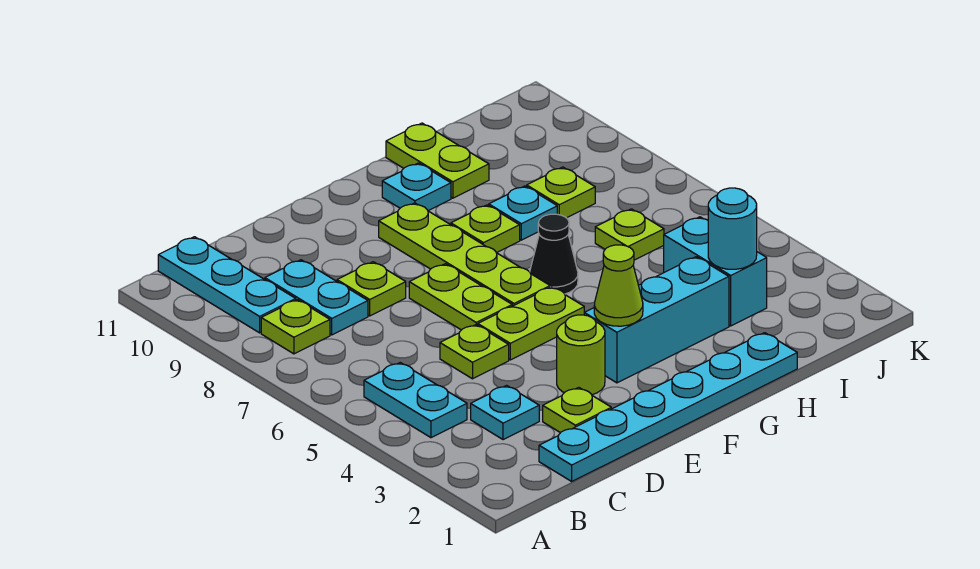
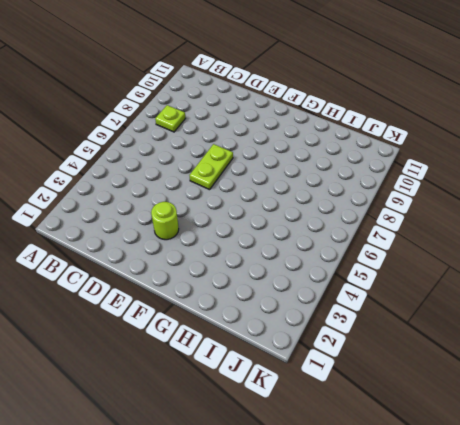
none -> cyan plate B4:B5 level 1
none -> cyan plate B9:B11 level 1
none -> cyan plate C1:H1 level 1

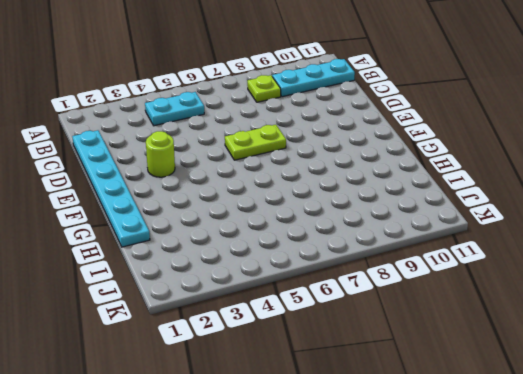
none -> cyan plate C3 level 1
none -> cyan plate C8:C9 level 1
none -> lime plate D2 level 1

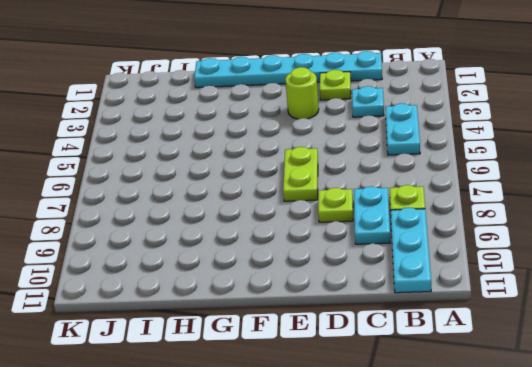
none -> lime plate D5 level 1
none -> lime plate E5:F5 level 1
none -> cyan brick F3:H3 level 1

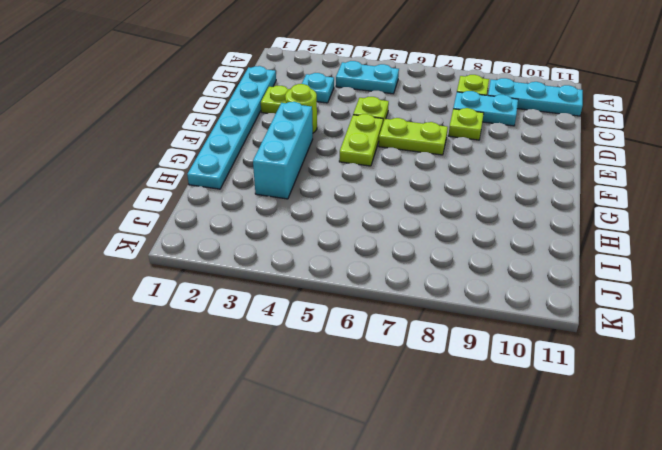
none -> lime plate F6:F9 level 1
none -> black cone G6 level 1
none -> lime plate G8 level 1

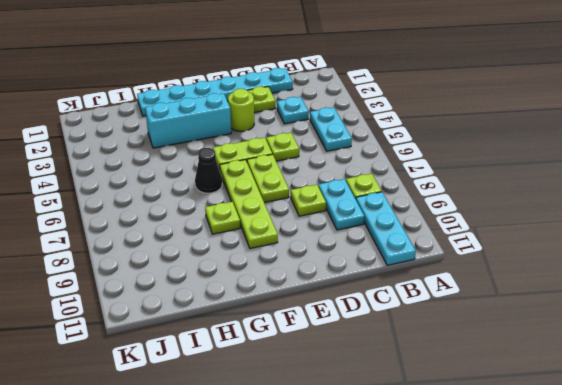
none -> cyan plate G10 level 1
none -> cyan plate H8 level 1
none -> lime plate H10:H11 level 1

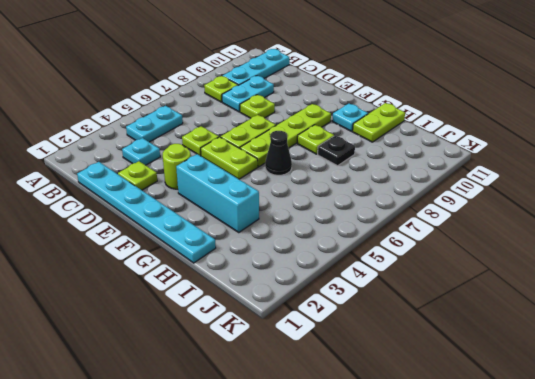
black plate H8 level 1 -> cyan plate H8 level 1
none -> cyan brick I3:I4 level 1
none -> lime plate I6 level 1
none -> lime plate I8 level 1

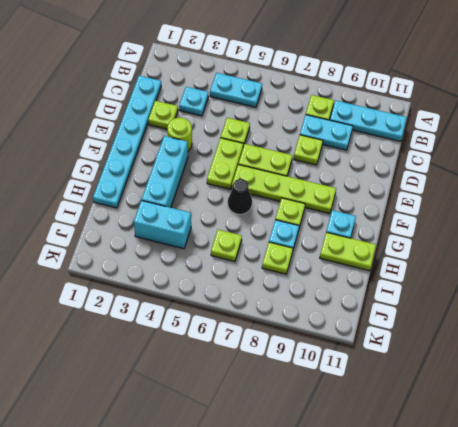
none -> lime cone F3 level 2
none -> cyan round brick I3 level 2

